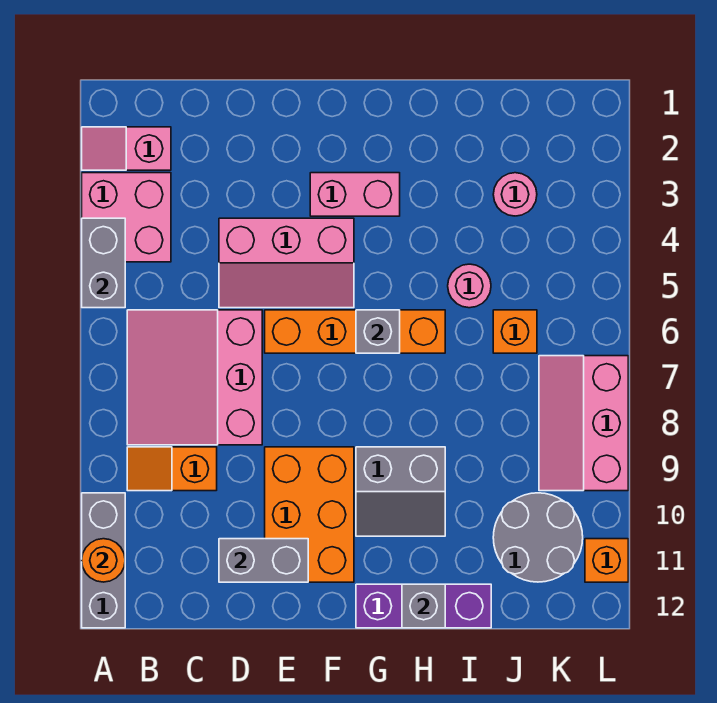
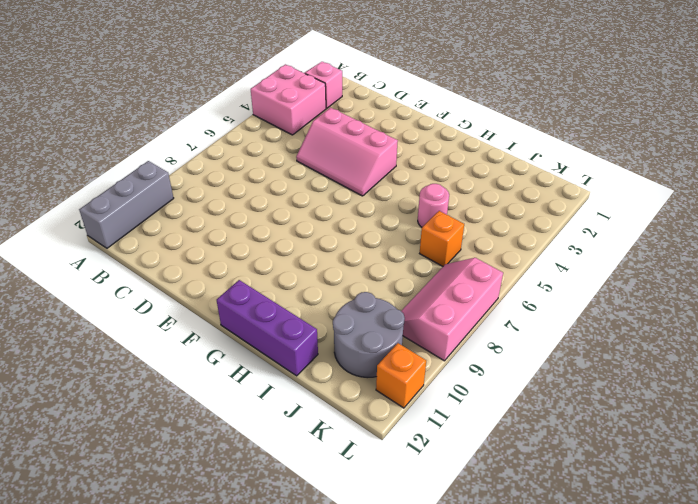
none -> pink slope B6:D8 level 1 top D
none -> orange slope B9:C9 level 1 top C
none -> orange brick E6:H6 level 1

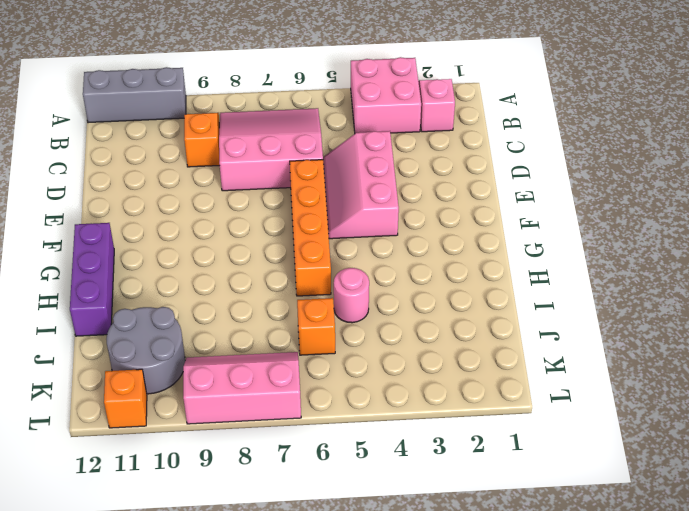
none -> orange brick E9:F11 level 1
none -> pink brick F3:G3 level 1
none -> grey slope G9:H10 level 1 top 9

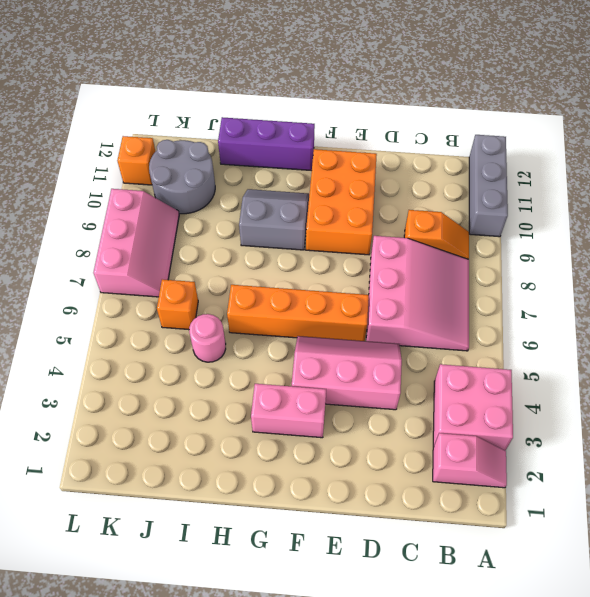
none -> pink round brick J3 level 1
none -> grey brick A4:A5 level 2
none -> orange round brick A11 level 2

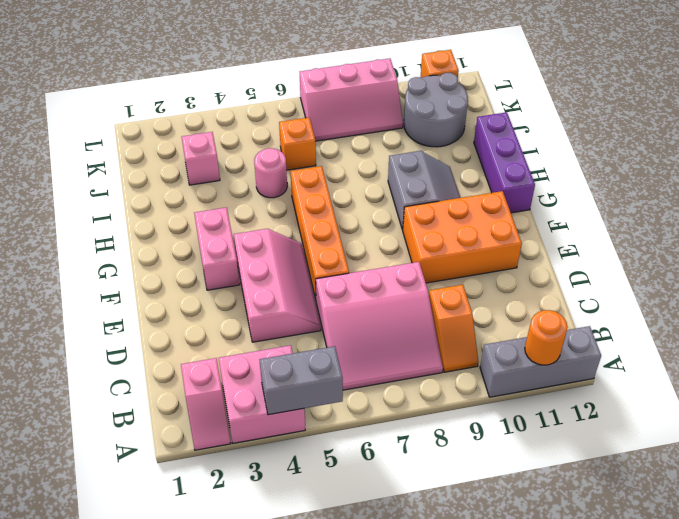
pink brick J3 level 1 -> pink round brick J3 level 1
none -> grey brick D11:E11 level 2
none -> grey brick G6 level 2
none -> grey brick H12 level 2

